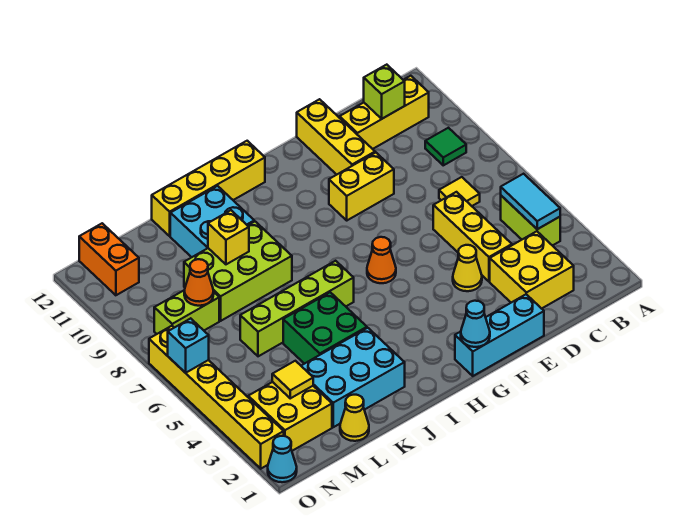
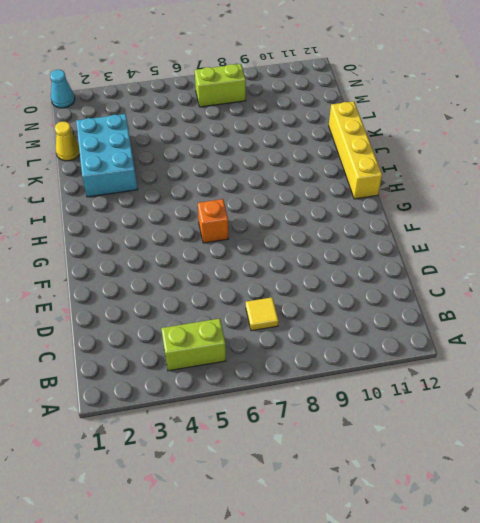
orange brick G6 level 1 -> orange cone G6 level 1
lime brick N7:N8 level 1 -> lime brick M8:N8 level 1
none -> green tile B9 level 1
none -> yellow brick B11:D11 level 1
none -> yellow brick C2:D3 level 1
none -> yellow brick D4:D6 level 1

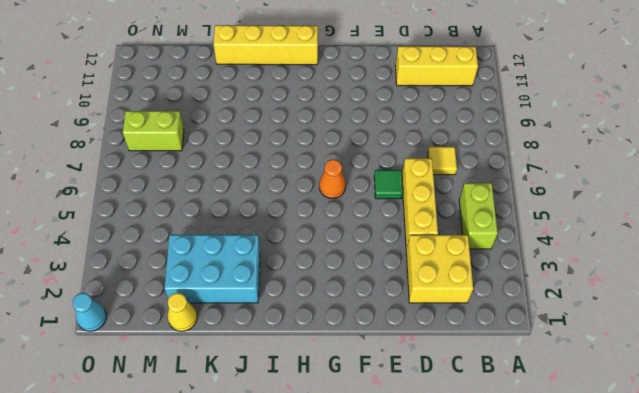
green tile E6 level 1 -> green tile B9 level 1
none -> cyan brick E1:G1 level 1
none -> yellow cone E4 level 1
none -> yellow brick E9:F9 level 1
none -> yellow brick E10:E12 level 1

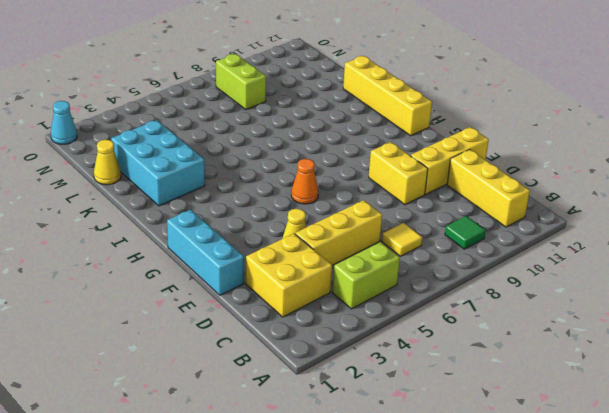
none -> lime brick I6:L6 level 1
none -> green brick J4:K5 level 1
none -> lime brick J8:L9 level 1
none -> cyan brick J10:K11 level 1

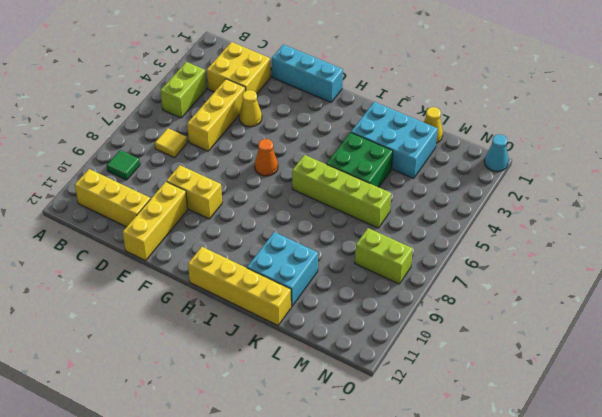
none -> lime brick J8:L9 level 1
none -> yellow brick M2:N3 level 1
none -> orange brick N11:N12 level 1
none -> yellow brick O2:O7 level 1

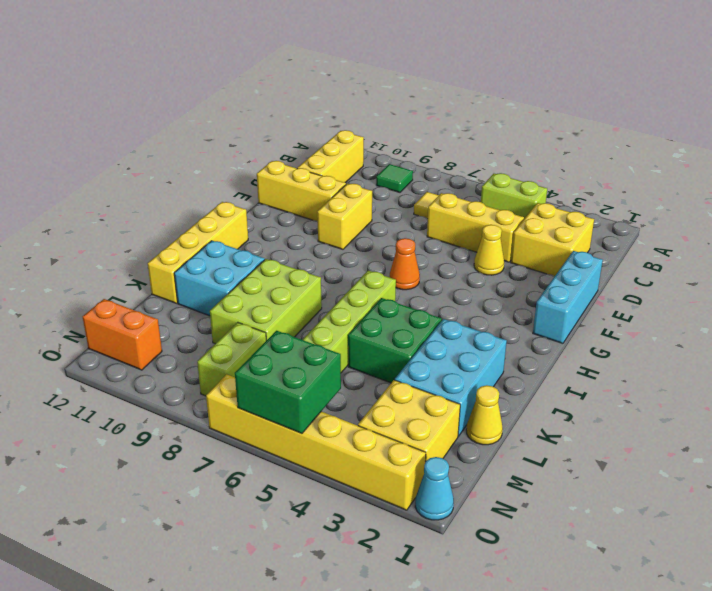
green brick N5:O6 level 2 -> cyan brick O6 level 2
none -> cyan tile B4:B5 level 2
none -> lime brick C11 level 2
none -> cyan cone G1 level 2
none -> yellow brick K9 level 2

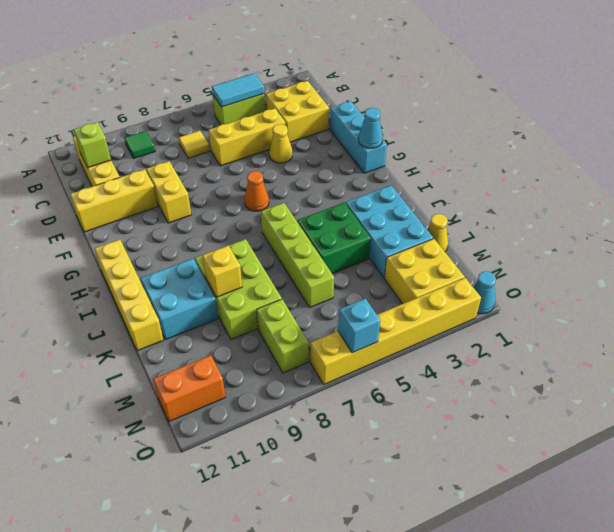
none -> yellow tile M3 level 2
none -> orange cone M8 level 2

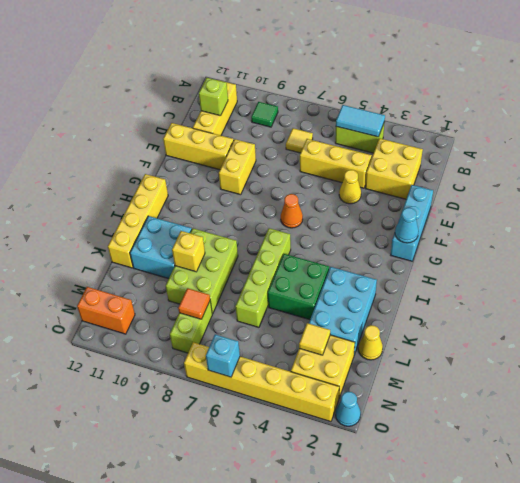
orange tile M8 level 2 -> orange cone M8 level 2

